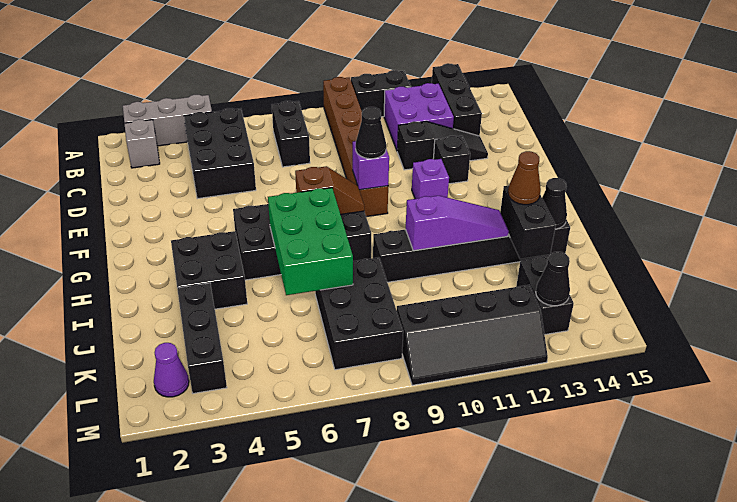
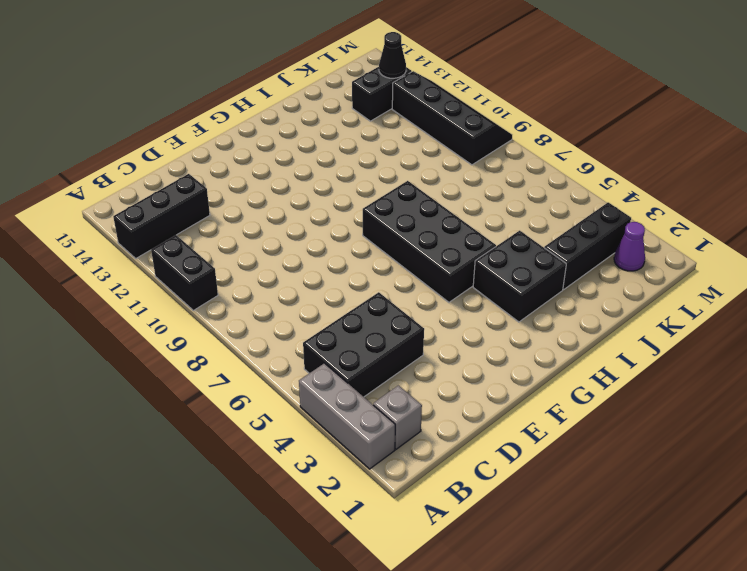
none -> brown brick A9:F9 level 1
none -> black brick B7:C7 level 1
none -> purple brick B11:C12 level 1

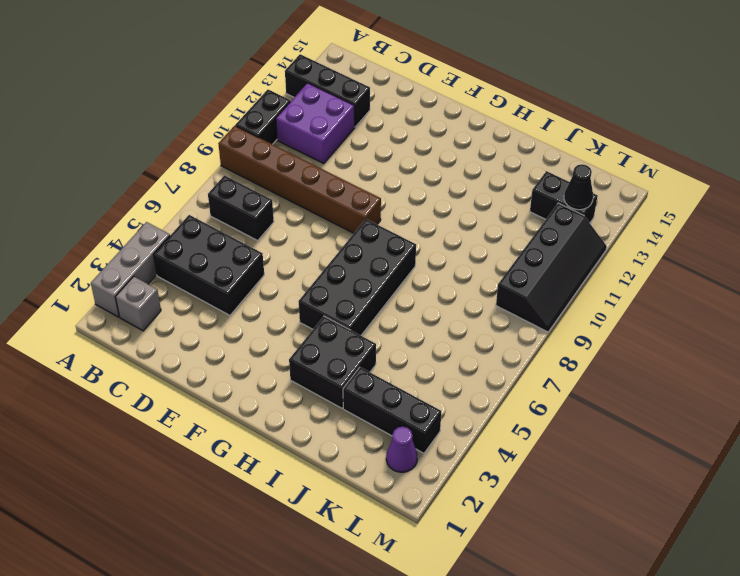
none -> black slope D11:D13 level 1 top 11
none -> black brick E12 level 1
none -> purple brick F11 level 1

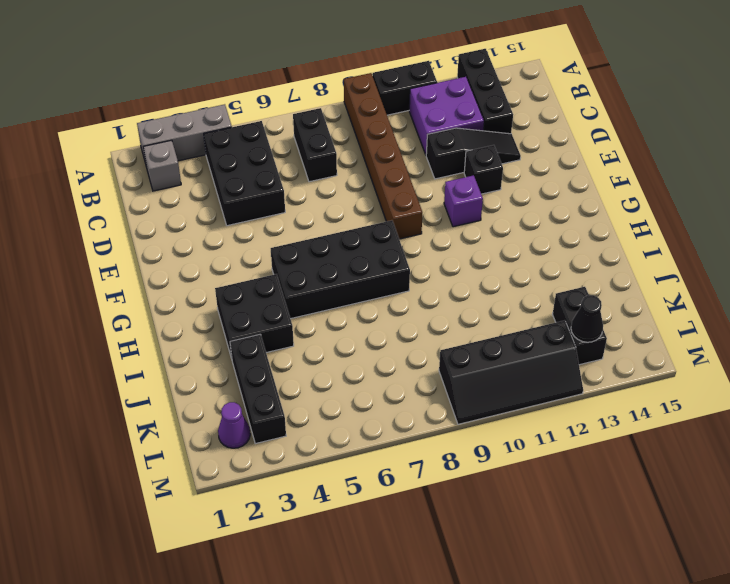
none -> black brick I9:I14 level 1
none -> black brick J7:L8 level 1
none -> purple brick F9 level 2

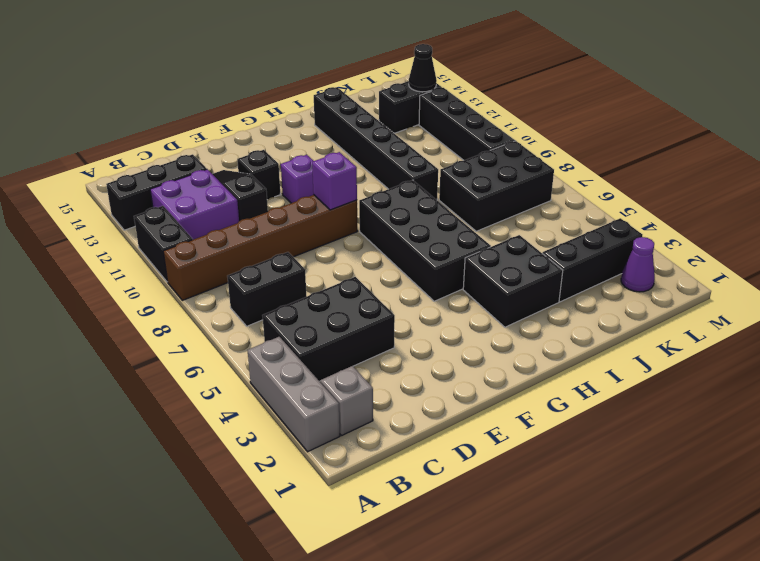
none -> brown slope G7:G8 level 2 top 7
none -> green brick H6:J7 level 2
none -> purple slope I10:I12 level 2 top 10

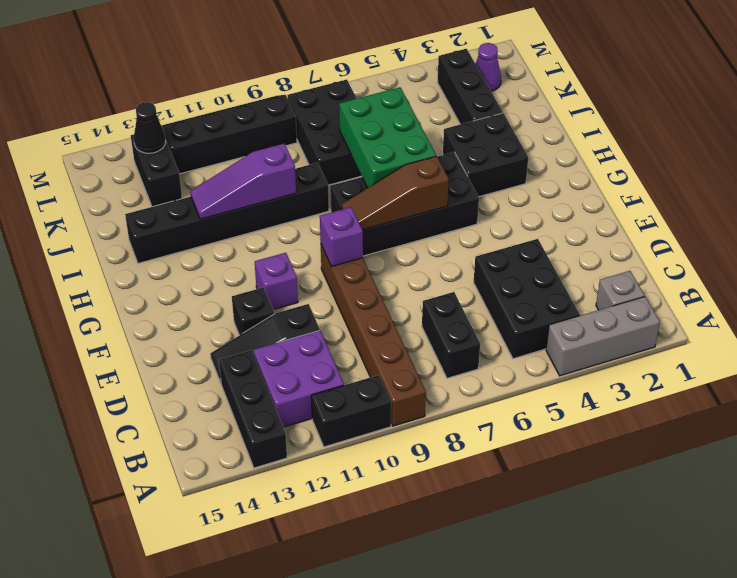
brown slope G6:G8 level 2 top 6 -> brown slope G7:G8 level 2 top 7
none -> black brick I13:J13 level 2
none -> black cone I14 level 2
none -> black cone F9 level 3

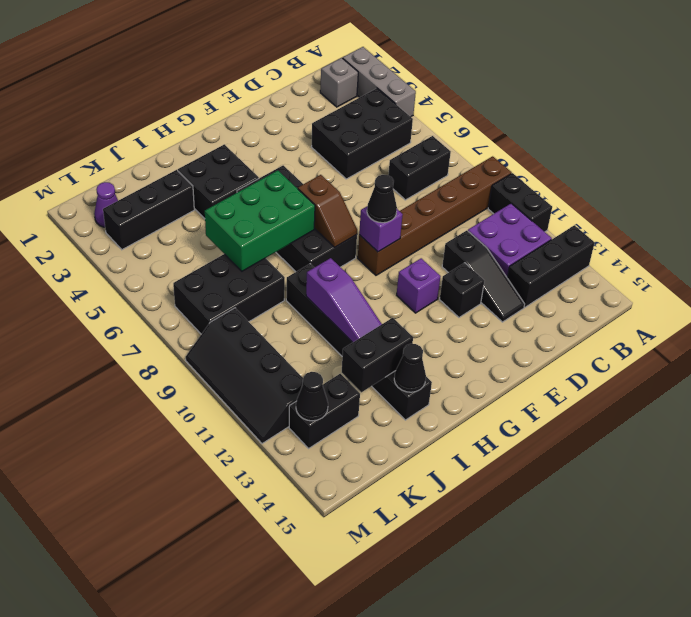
none -> brown cone I13 level 3

